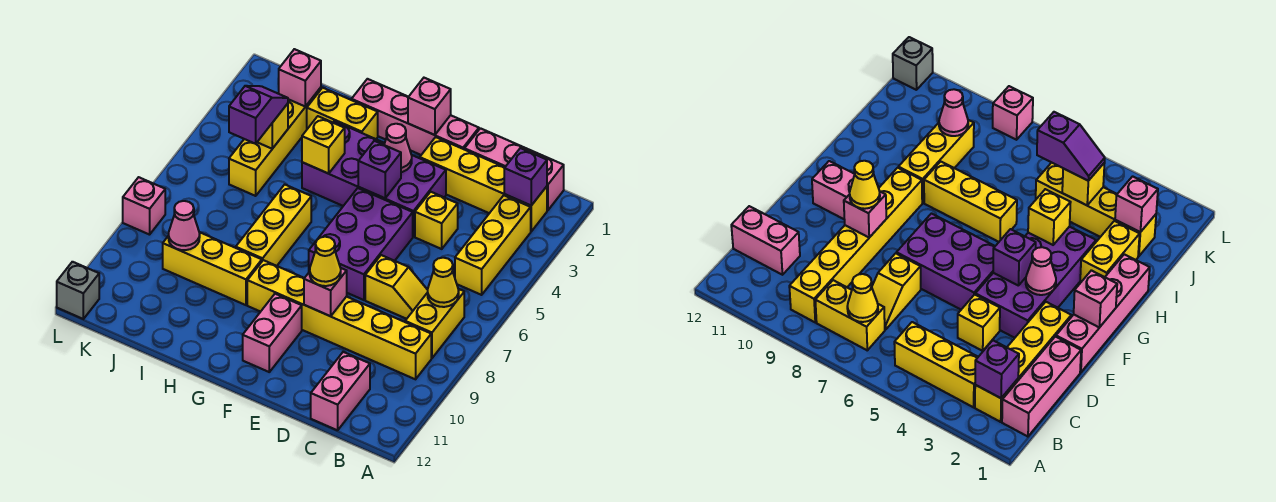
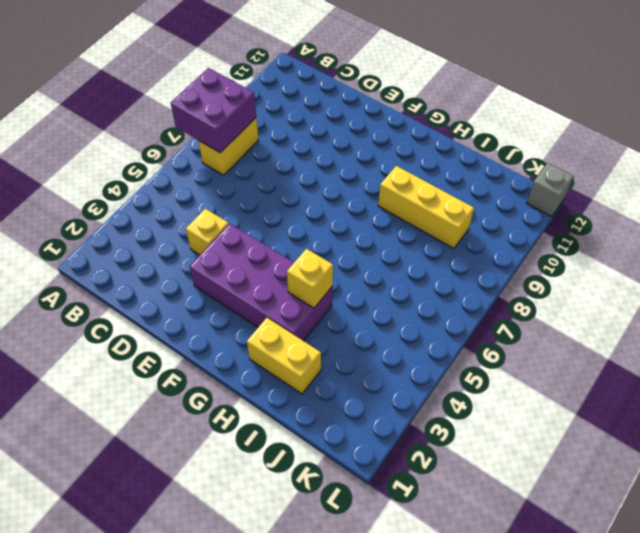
purple brick A7:B8 level 2 -> yellow cone B7 level 2
none -> pink brick B1:D1 level 1
none -> yellow brick B2:E2 level 1
none -> yellow brick B3:B5 level 1
none -> yellow brick B9:G9 level 1

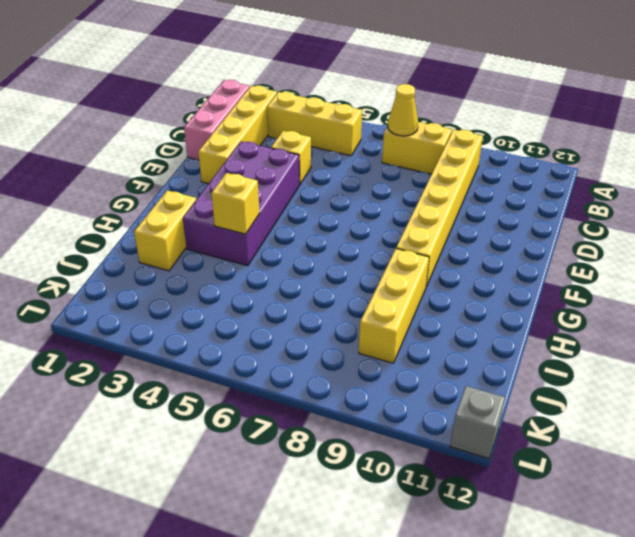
none -> yellow slope C7:D7 level 1 top D
none -> pink brick C11:C12 level 1
none -> pink brick E1:H1 level 1
none -> purple brick E5:F7 level 1

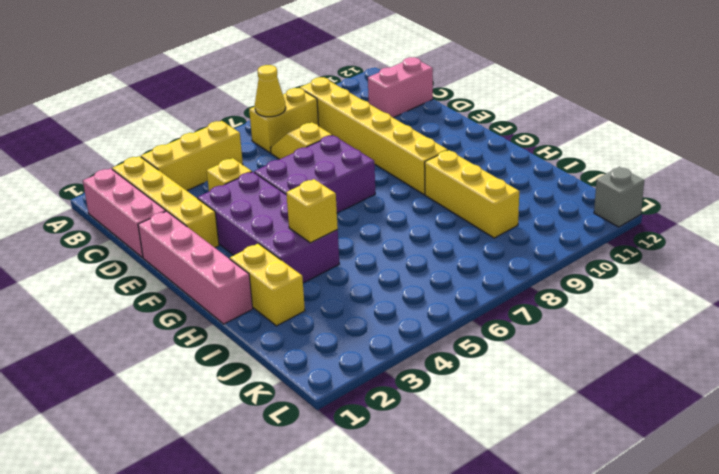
none -> pink brick F10:F11 level 1
none -> yellow brick H6:H8 level 1
none -> yellow brick J2:J5 level 1
none -> pink brick L8 level 1

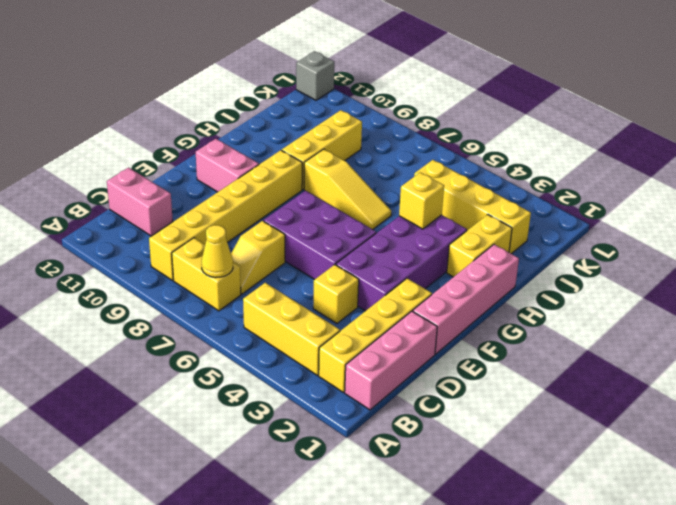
yellow slope H6:H8 level 1 top 8 -> yellow brick H6:H8 level 1
none -> pink brick L8 level 1
none -> purple brick B2 level 2
none -> pink brick E9 level 2
none -> pink brick F1 level 2

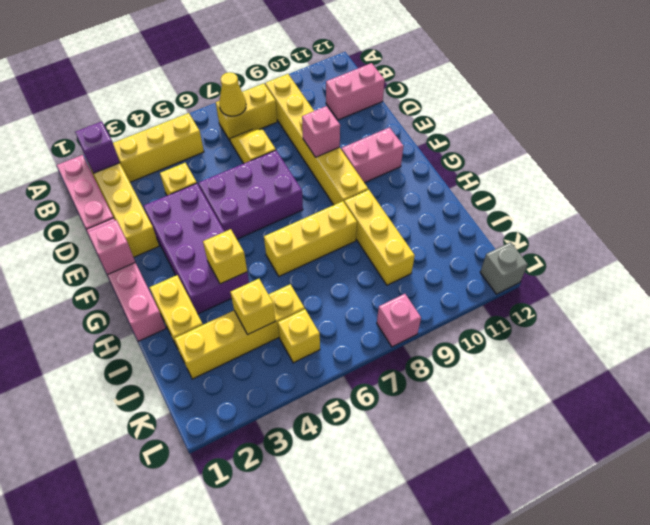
yellow brick K5 level 1 -> none
none -> pink cone F3 level 2
none -> purple brick F4 level 2
none -> pink brick J2 level 2
none -> pink cone J9 level 2

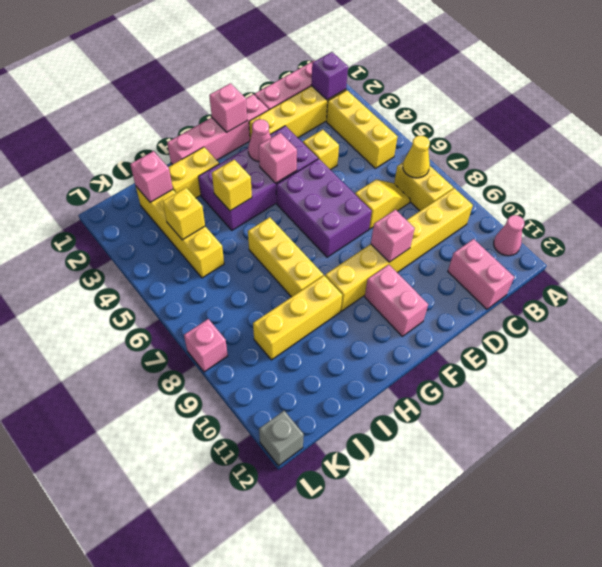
pink cone A11 level 1 -> pink cone J9 level 2
pink brick F4 level 2 -> purple brick F4 level 2
none -> yellow cone E9 level 3
none -> purple slope J4:J5 level 3 top 5

